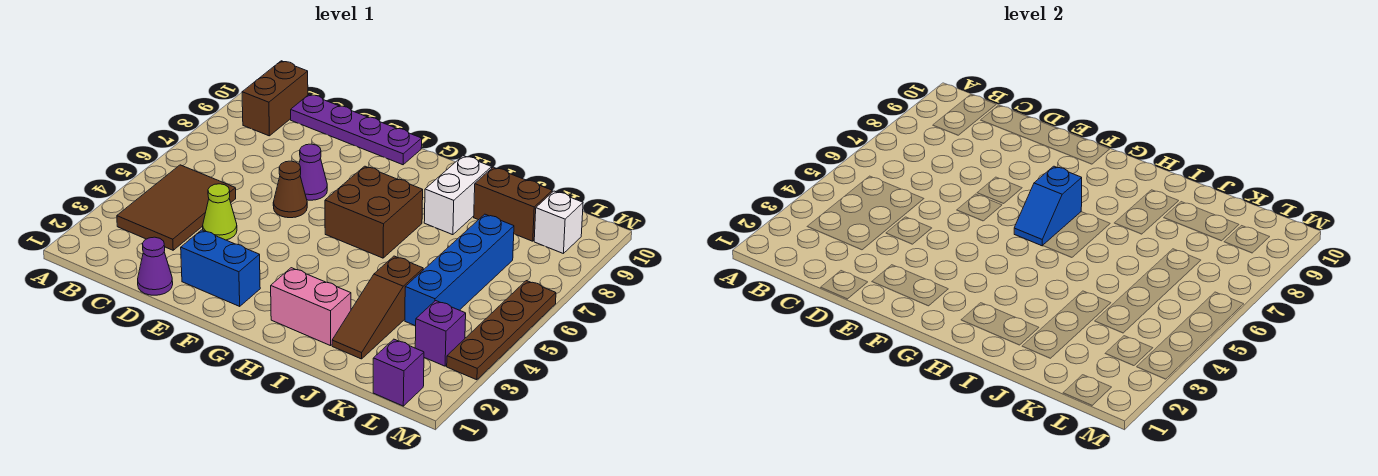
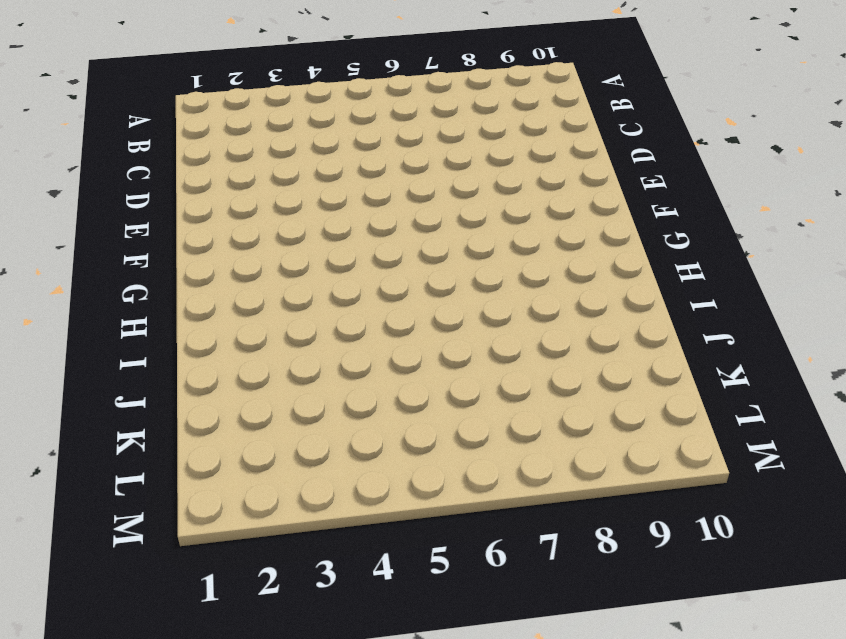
none -> brown tile B3:C5 level 1
none -> brown brick B9:B10 level 1
none -> purple plate C10:F10 level 1

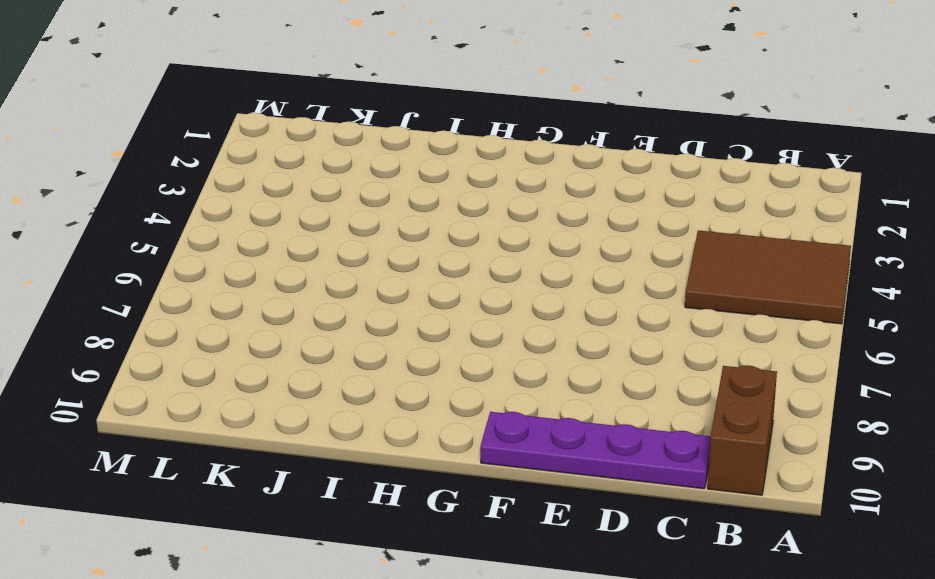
brown tile A4:C5 level 1 -> brown tile B3:C5 level 1
none -> purple cone D1 level 1
none -> lime cone D4 level 1
none -> blue brick E2:F2 level 1

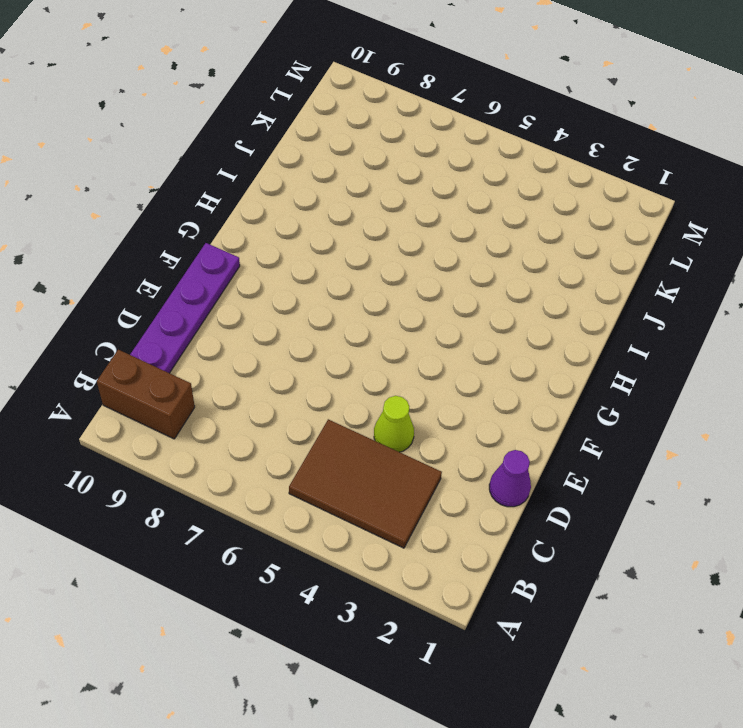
none -> blue brick E2:F2 level 1
none -> brown cone E6 level 1
none -> purple cone E7 level 1

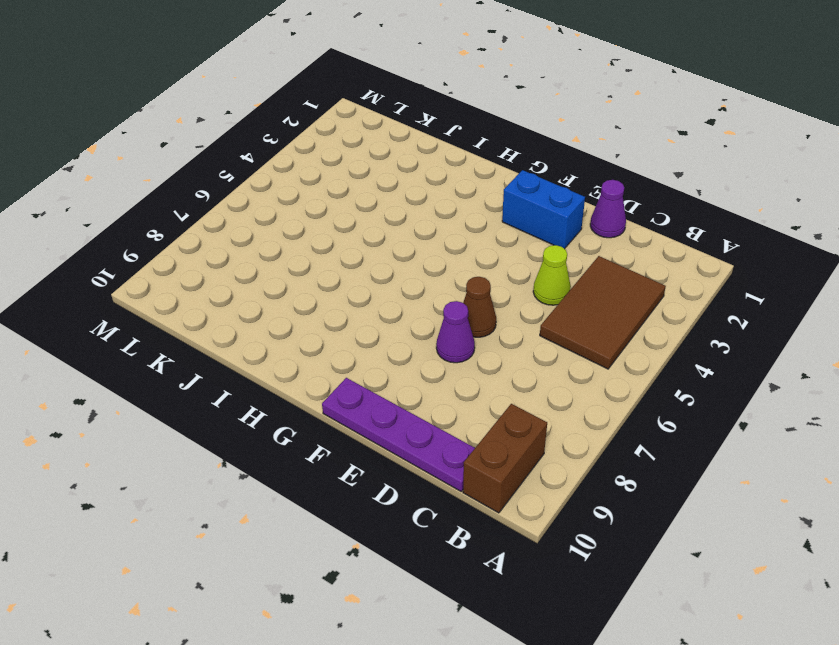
none -> brown brick G6:H7 level 1
none -> pink brick H2:I2 level 1
none -> white brick I8:I9 level 1

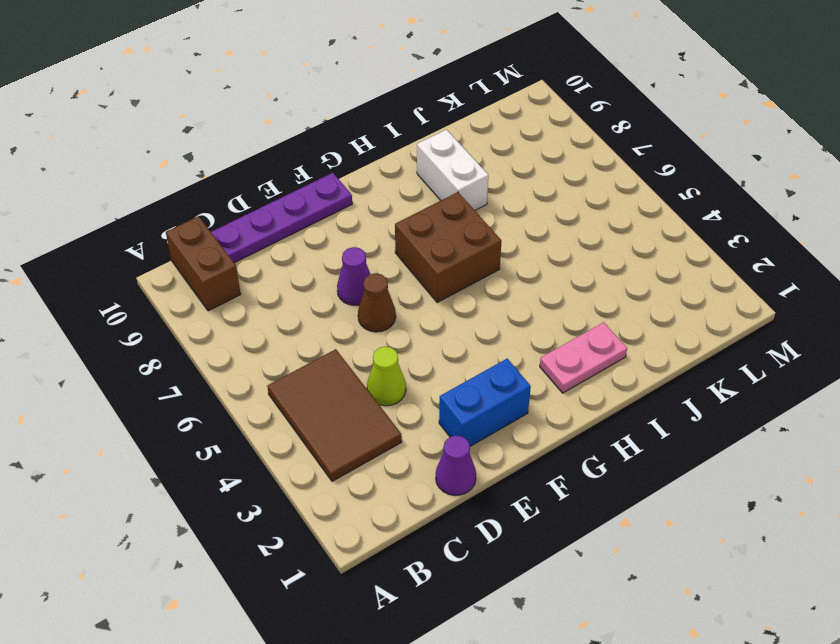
pink plate H2:I2 level 1 -> pink brick H2:I2 level 1
none -> brown slope J2:J4 level 1 top 4
none -> brown brick J9:K9 level 1
none -> blue brick K4:K7 level 1

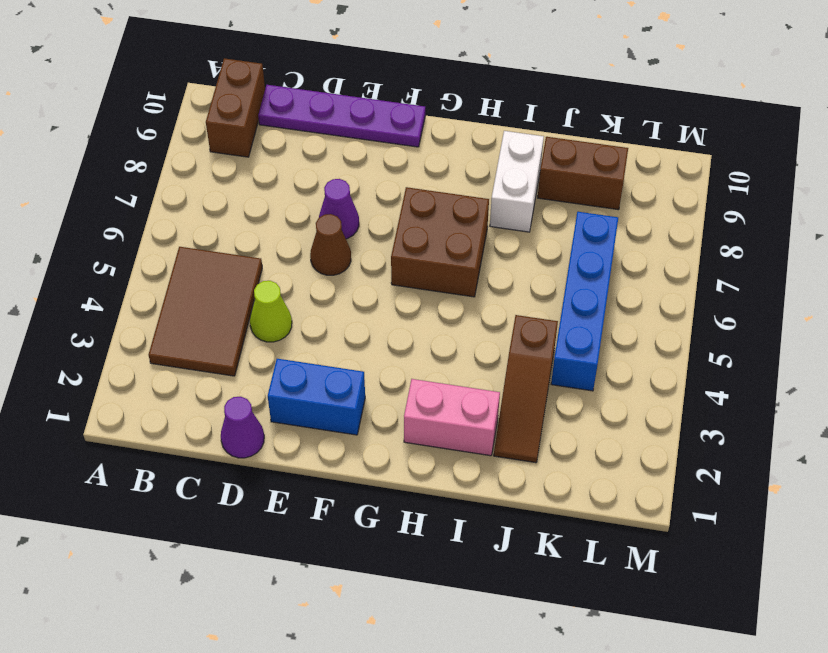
none -> purple brick L1 level 1
none -> purple brick L3 level 1
none -> white brick L9 level 1

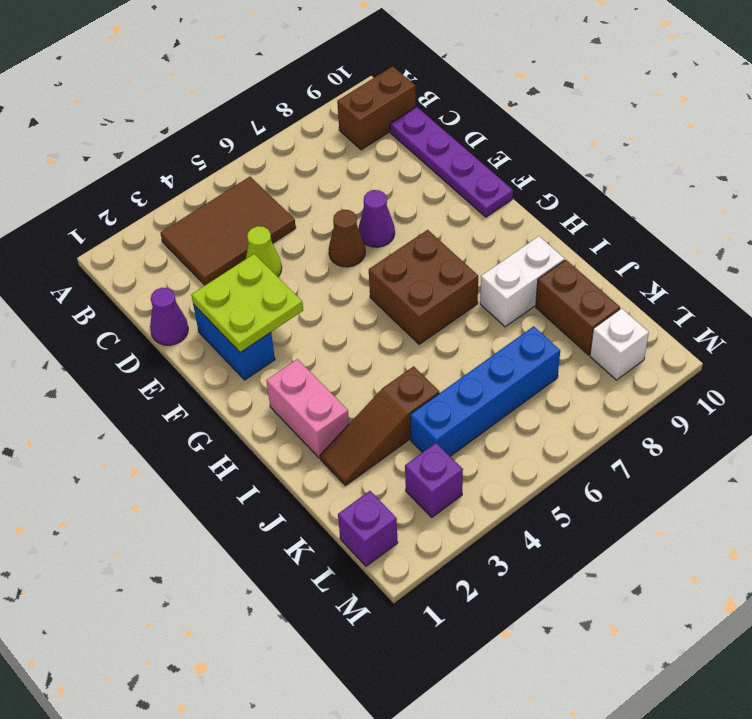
lime plate E2:F3 level 2 -> none
none -> brown plate M3:M6 level 1
none -> blue slope G6:G7 level 2 top 7

